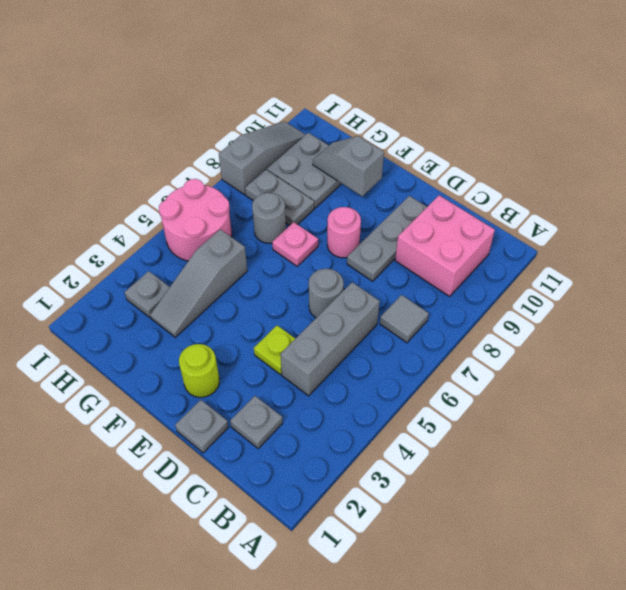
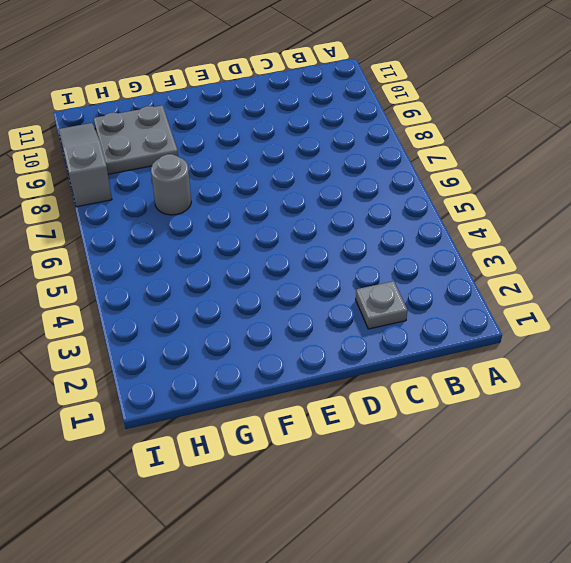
none -> grey tile B7 level 1
none -> pink brick B9:C10 level 1
none -> grey brick C4:C6 level 1

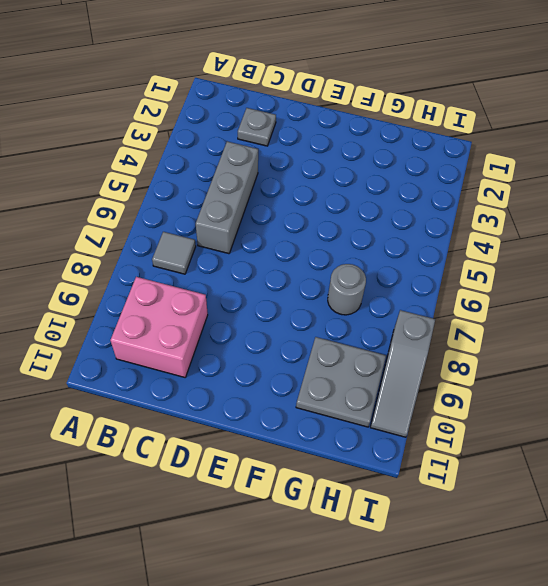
none -> grey plate D1 level 1
none -> lime plate D4 level 1
none -> grey round brick D6 level 1

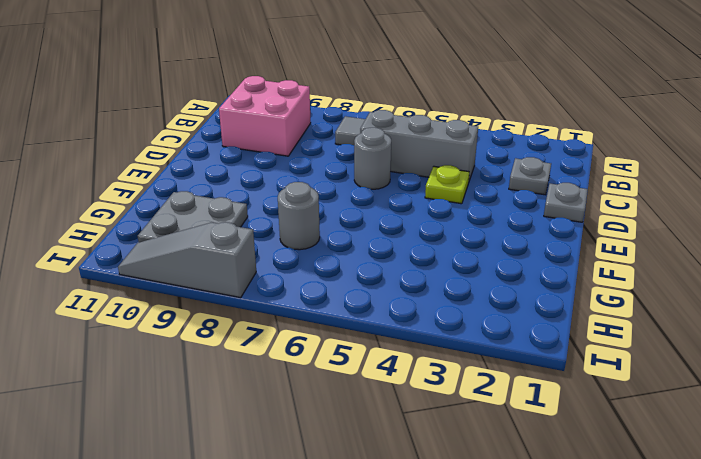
none -> grey plate D8:D10 level 1
none -> lime round brick E2 level 1
none -> pink round brick E8 level 1

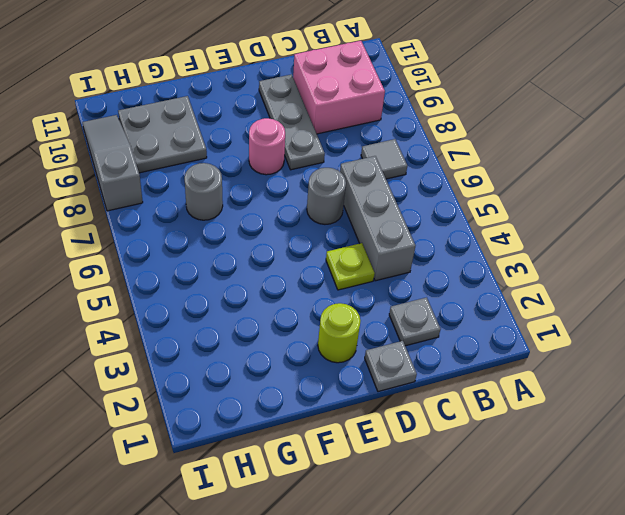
none -> pink plate F7 level 1
none -> grey slope G3:G5 level 1 top 5
none -> grey plate G8:H8 level 1

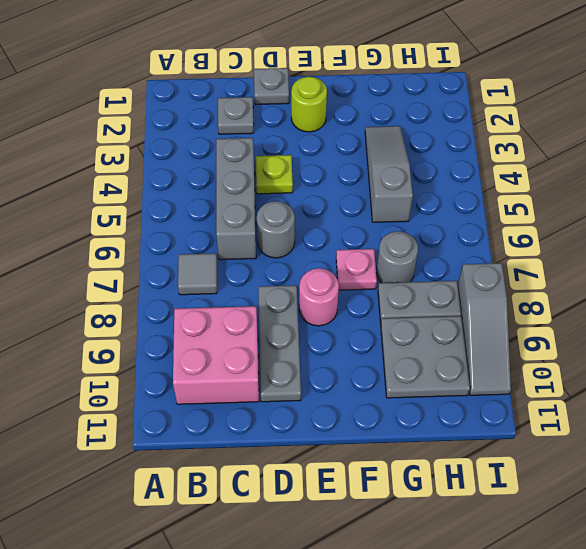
none -> grey plate H3 level 1
none -> pink round brick H5:I6 level 1
none -> grey slope F10:G10 level 2 top F

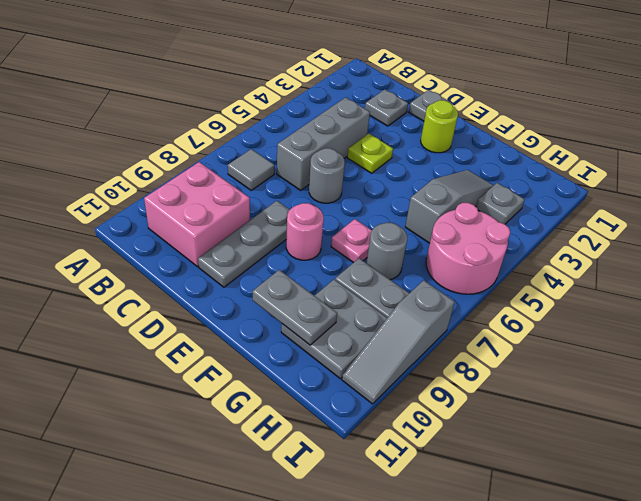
grey plate F10:G10 level 2 -> grey slope F10:G10 level 2 top F

